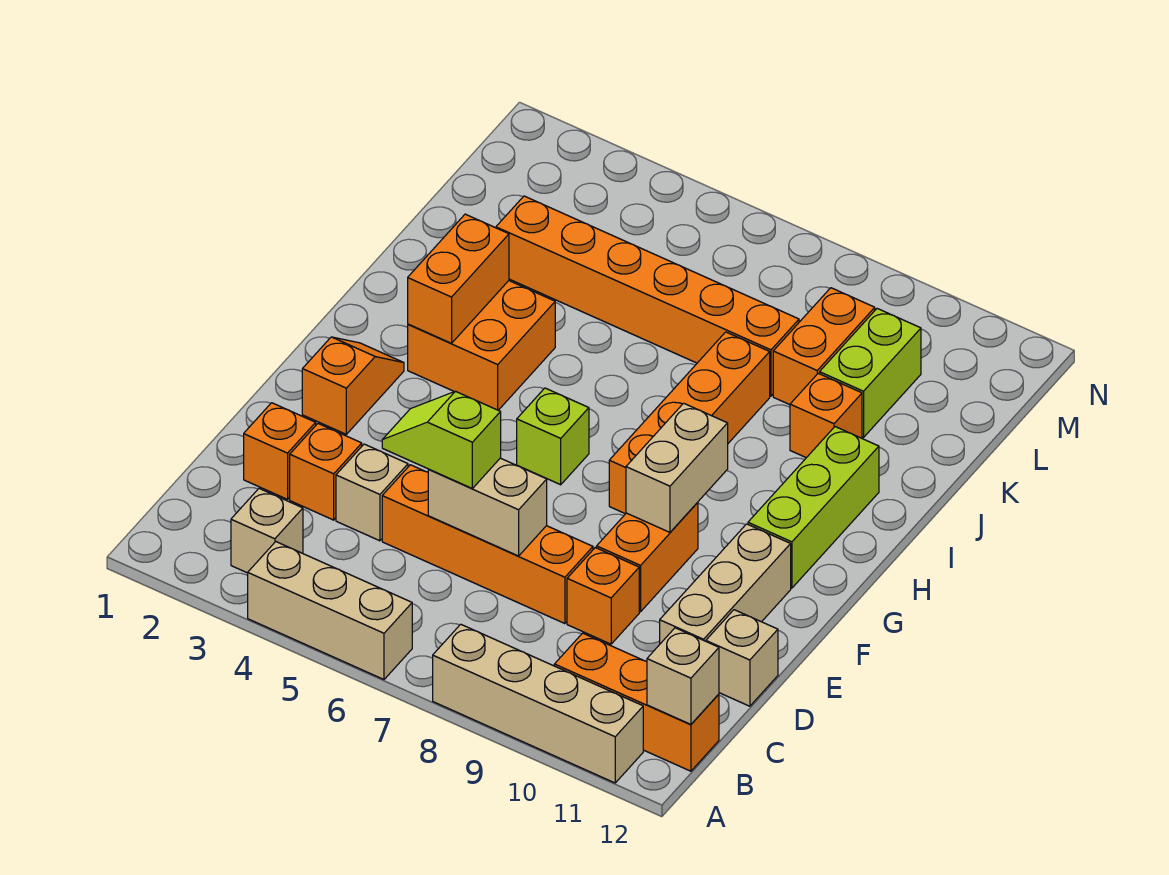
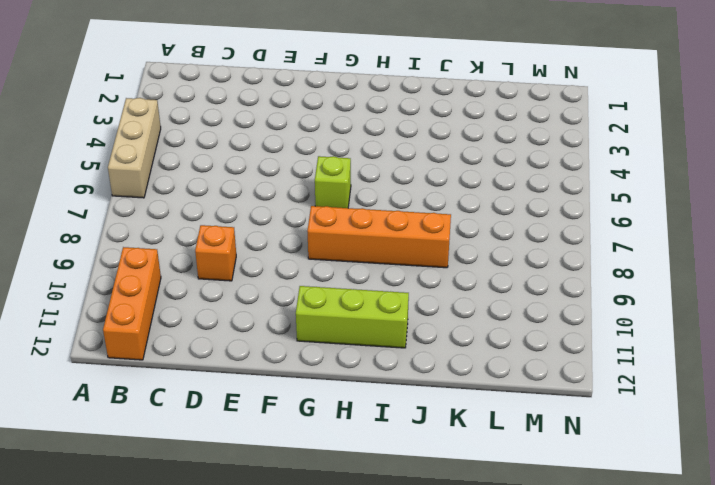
none -> tan brick A8:A11 level 1
none -> tan brick B3 level 1
none -> orange brick D2 level 1

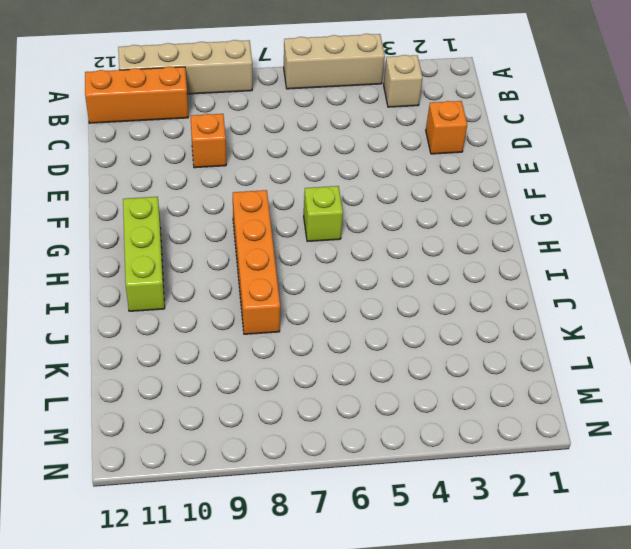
none -> orange brick D3 level 1
none -> tan brick D4 level 1
none -> orange brick D5:D8 level 1

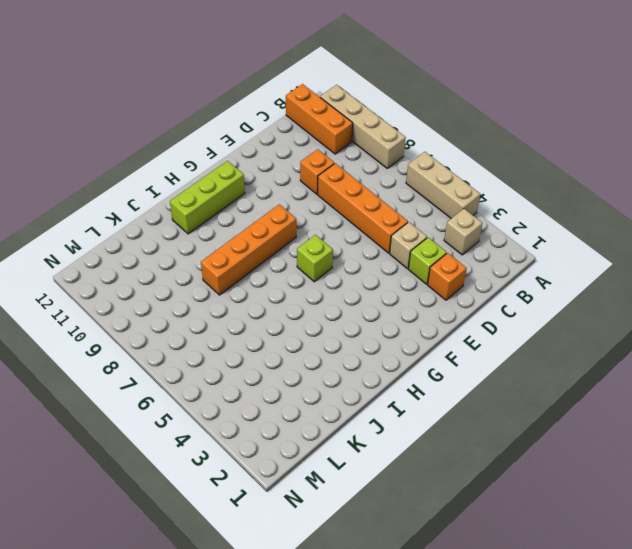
lime brick D3 level 1 -> orange brick D3 level 1
none -> tan brick D11:F11 level 1
none -> tan brick D12 level 1
none -> orange brick E9:F9 level 1

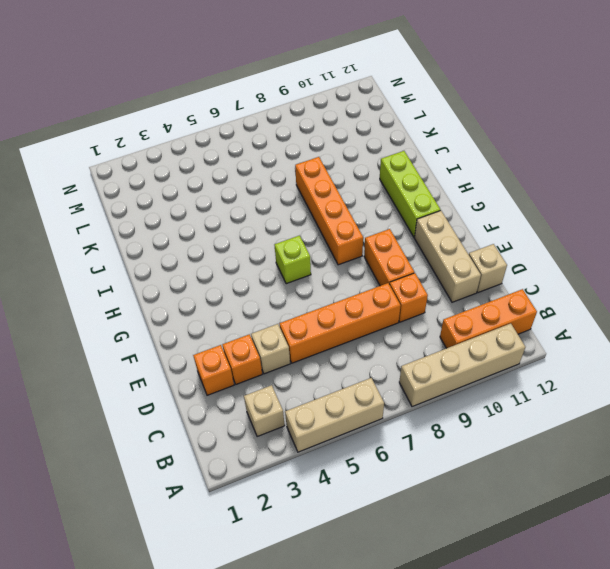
none -> orange slope F2:G2 level 1 top F
none -> orange brick H3:I4 level 1
none -> orange brick J10 level 1

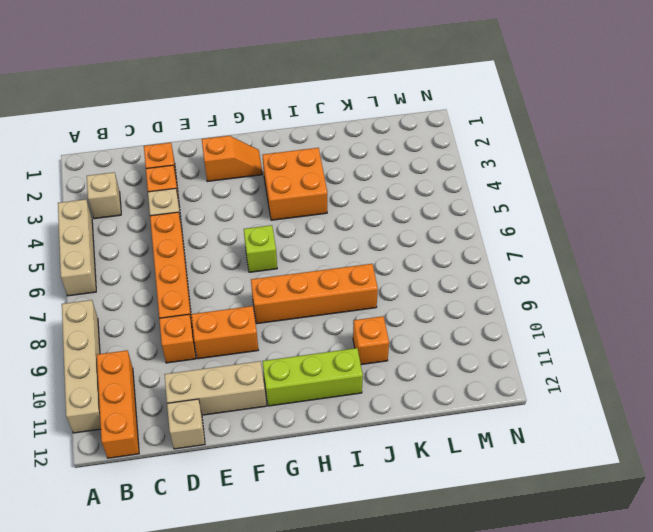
none -> orange brick K3:K8 level 1
none -> orange brick K9:L9 level 1
none -> lime brick K10:L10 level 1

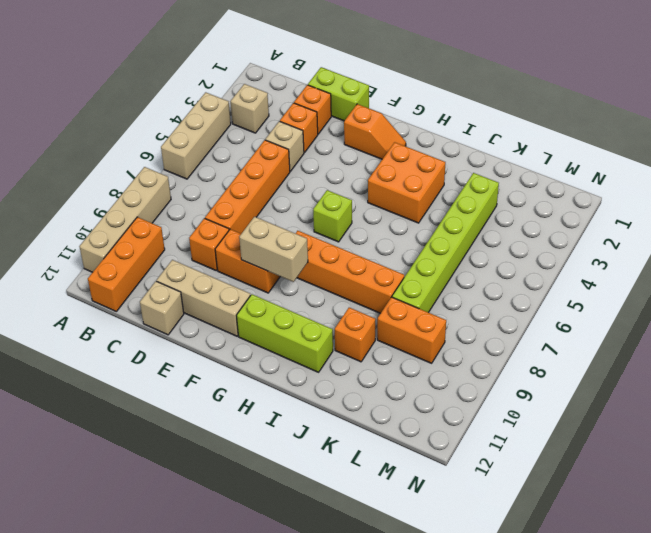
lime brick D1:E1 level 1 -> lime brick K10:L10 level 1
lime brick K3:K8 level 1 -> orange brick K3:K8 level 1
none -> tan brick B12 level 2
none -> tan brick D6:D7 level 2
none -> orange brick H3:I3 level 2

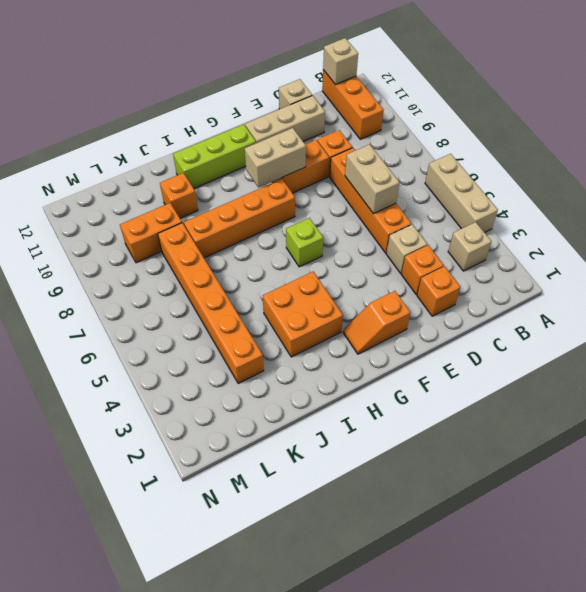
none -> tan brick A8:A11 level 1
none -> lime brick K10:L10 level 1
none -> orange brick H3:I3 level 2

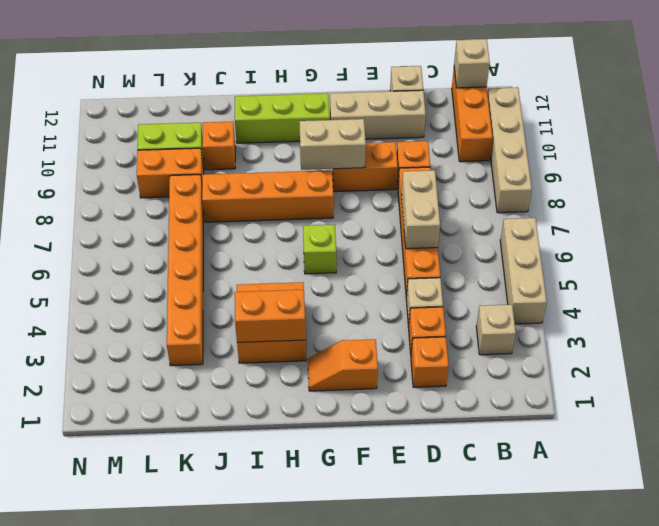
none -> lime slope D5:D6 level 3 top 6

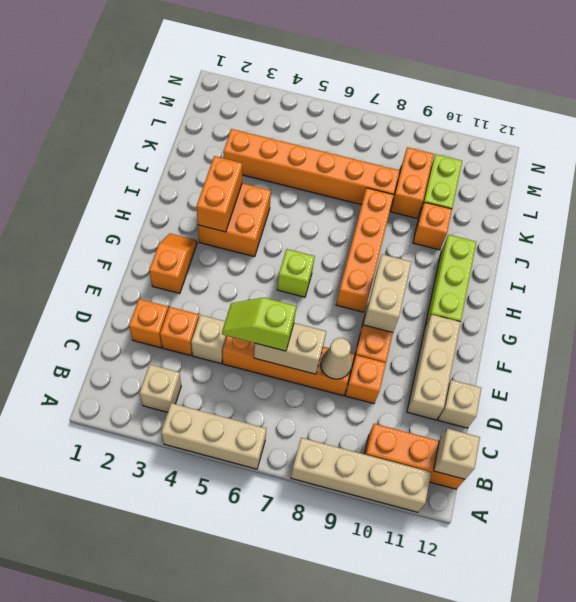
tan cone D8 level 2 -> none

